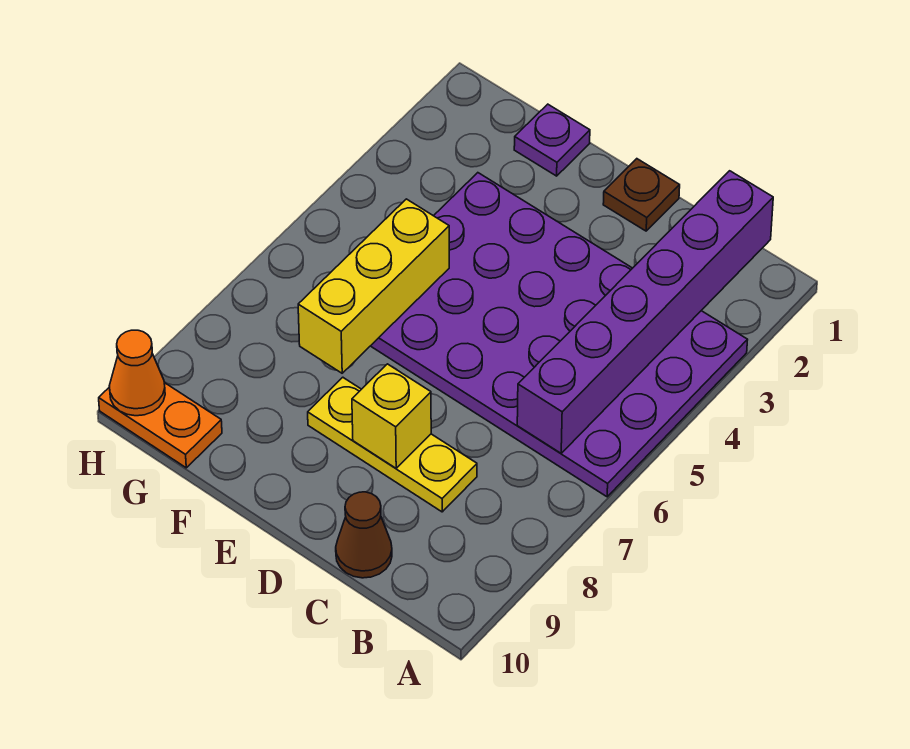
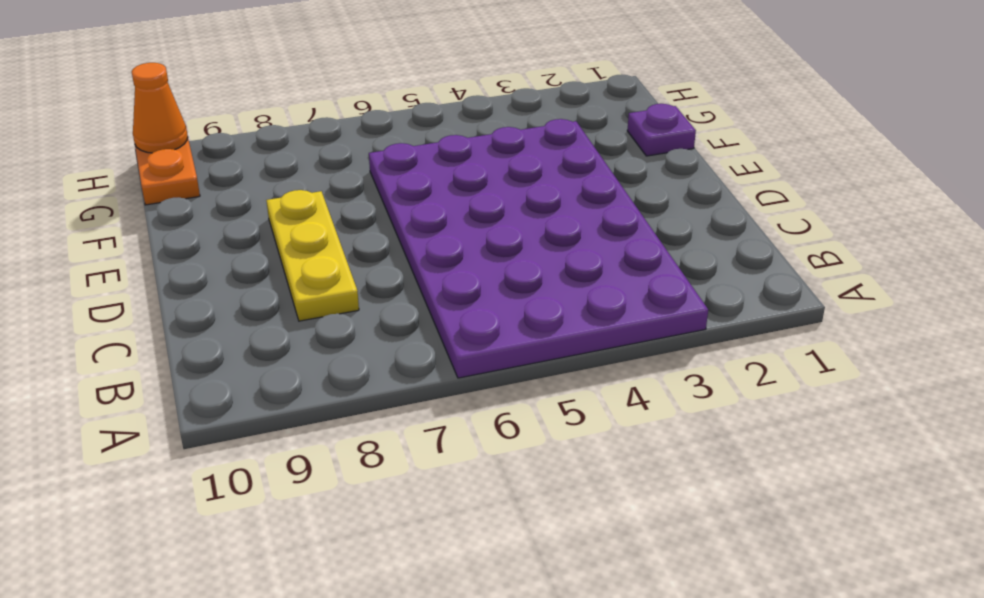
none -> brown cone C10 level 1
none -> brown plate D1 level 1

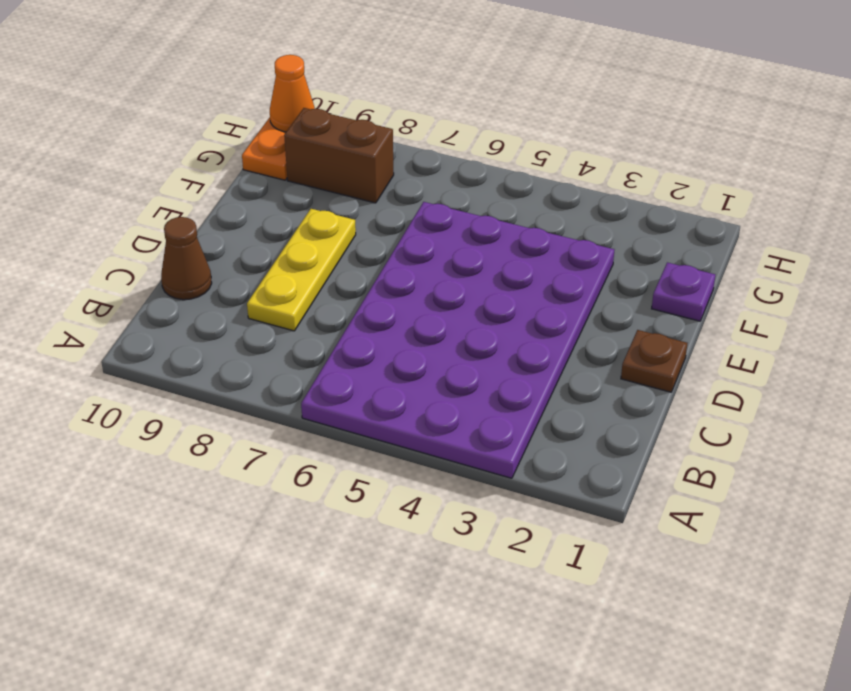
brown brick G8:G9 level 1 -> none
none -> purple brick B1:B6 level 2
none -> yellow brick D8 level 2

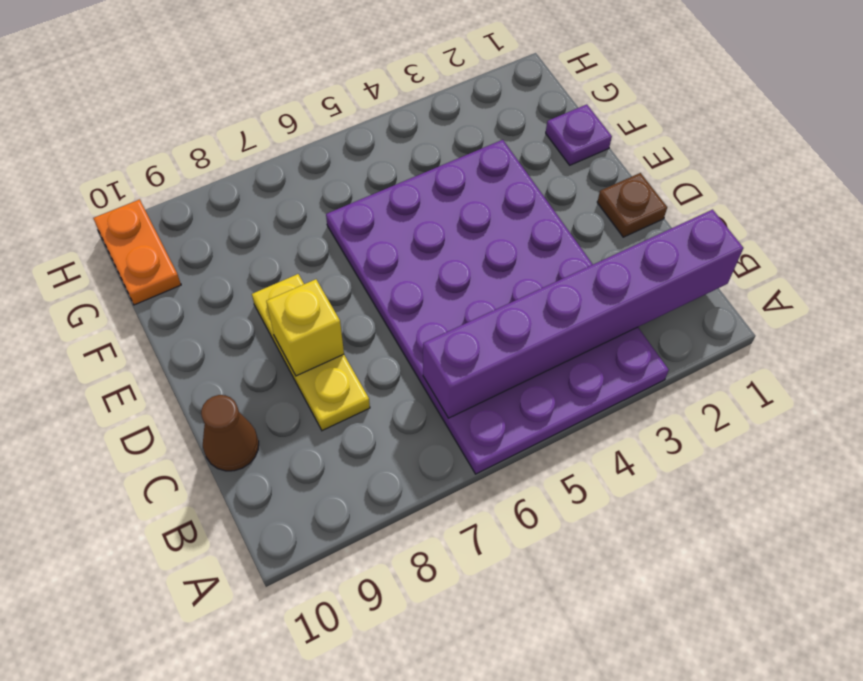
none -> yellow brick F5:F7 level 2
none -> orange cone H10 level 2

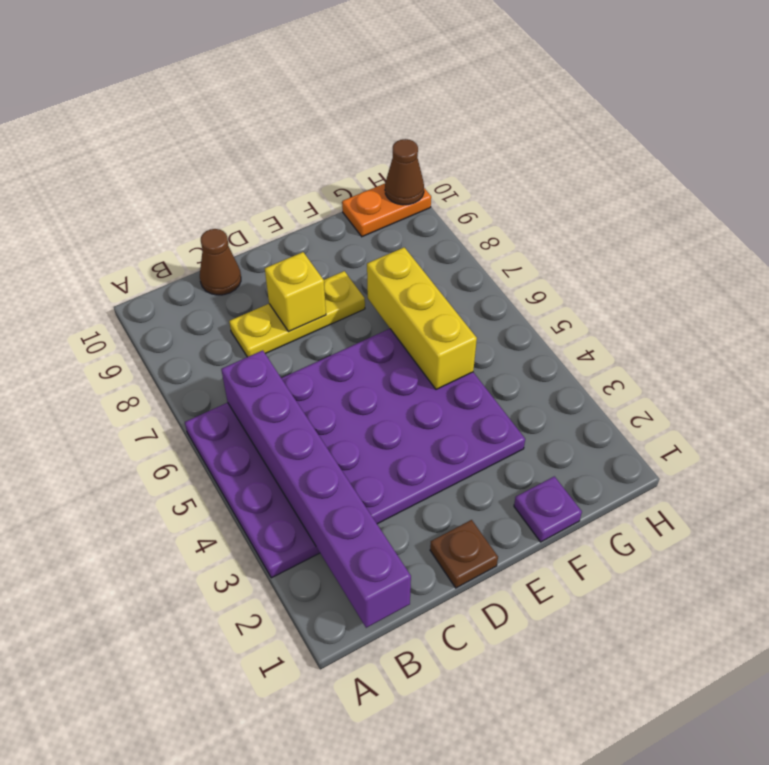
brown cone H10 level 2 -> orange cone H10 level 2

